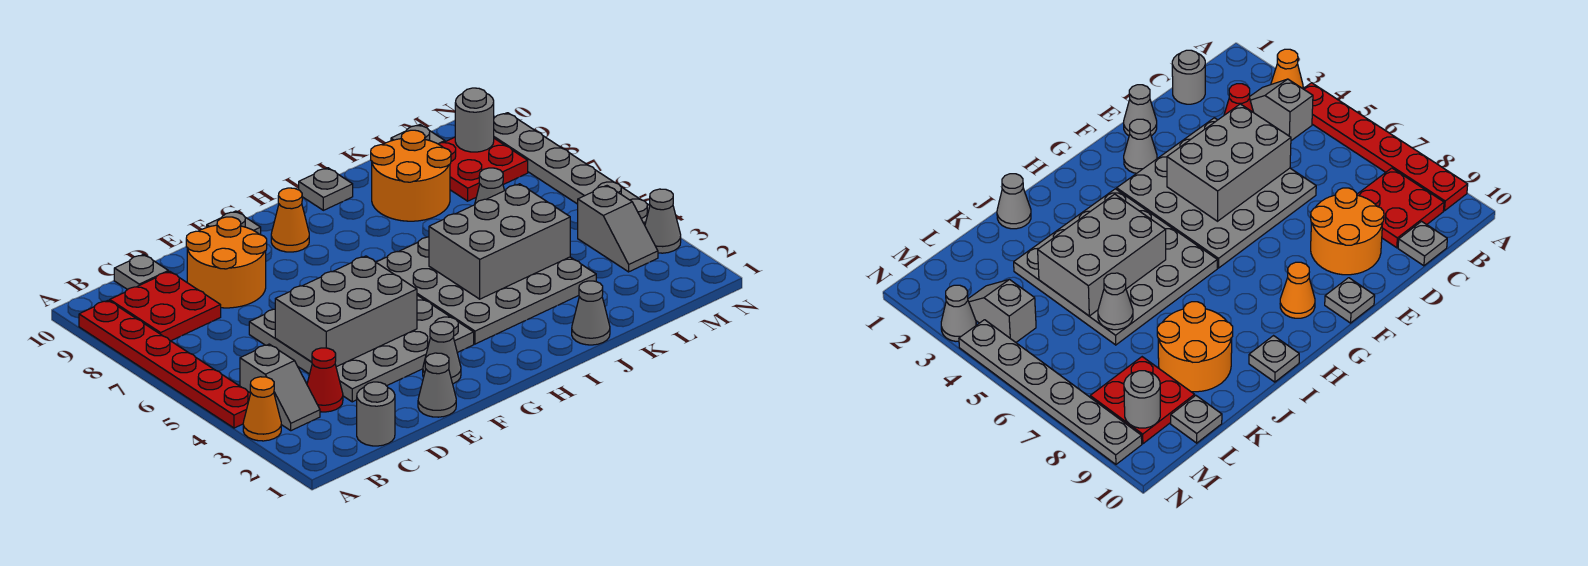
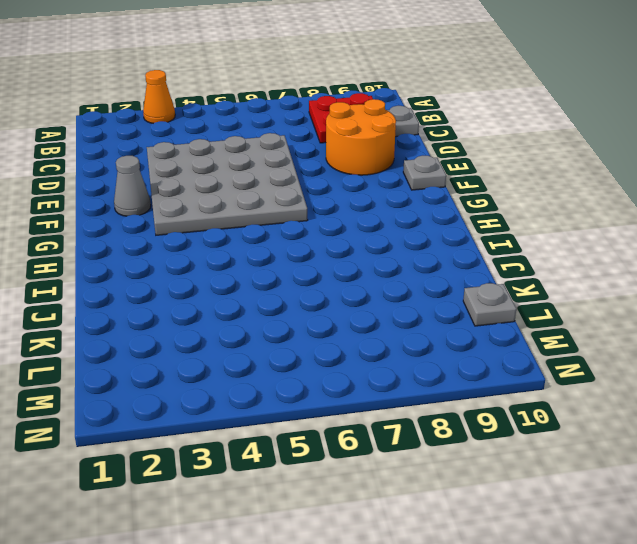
none -> red plate A4:A9 level 1
none -> grey slope B3:B4 level 1 top 4
none -> grey round brick C1 level 1

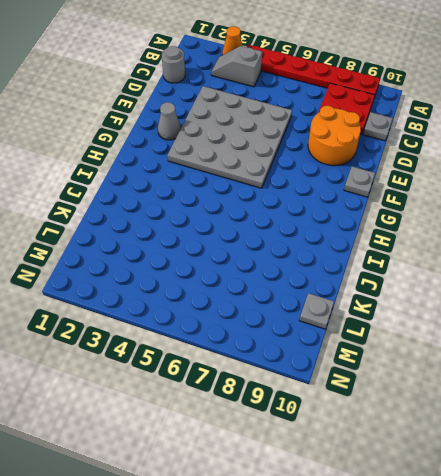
none -> red cone C3 level 1
none -> grey cone E1 level 1
none -> orange cone G9 level 1

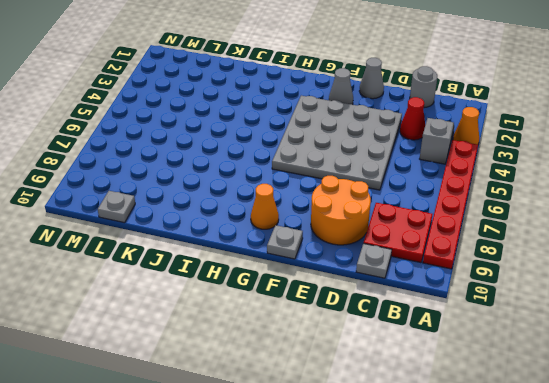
none -> grey plate H3:K6 level 1
none -> grey plate I10 level 1
none -> grey cone J1 level 1

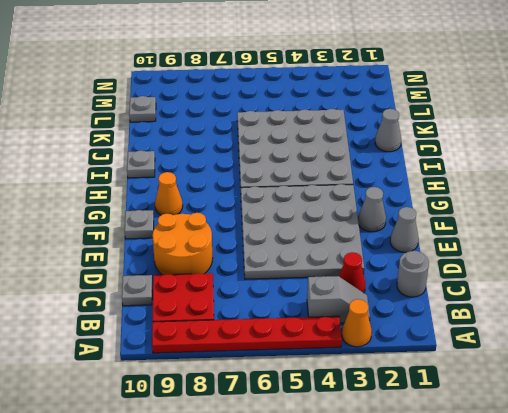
none -> orange round brick J8:K9 level 1
none -> red plate L8:M9 level 1
none -> grey slope M3:M4 level 1 top 4

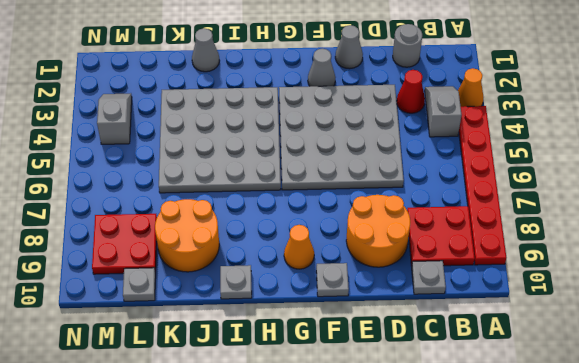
none -> grey cone N3 level 1
none -> grey plate N4:N9 level 1
none -> grey brick D4:F5 level 2

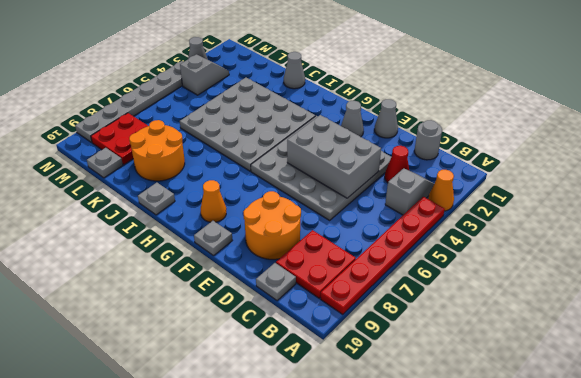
none -> grey brick I4:K5 level 2
none -> grey cone K6 level 2
none -> grey round brick M9 level 2

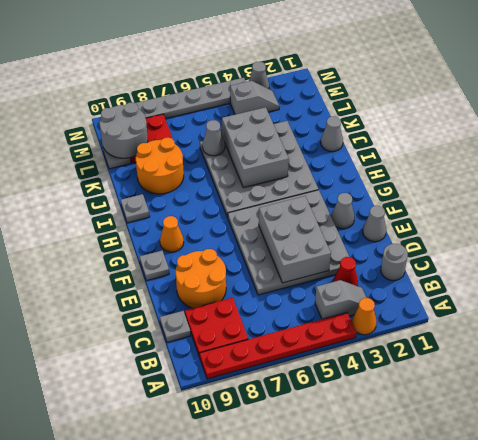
grey round brick L9:M10 level 2 -> grey round brick M9 level 2

